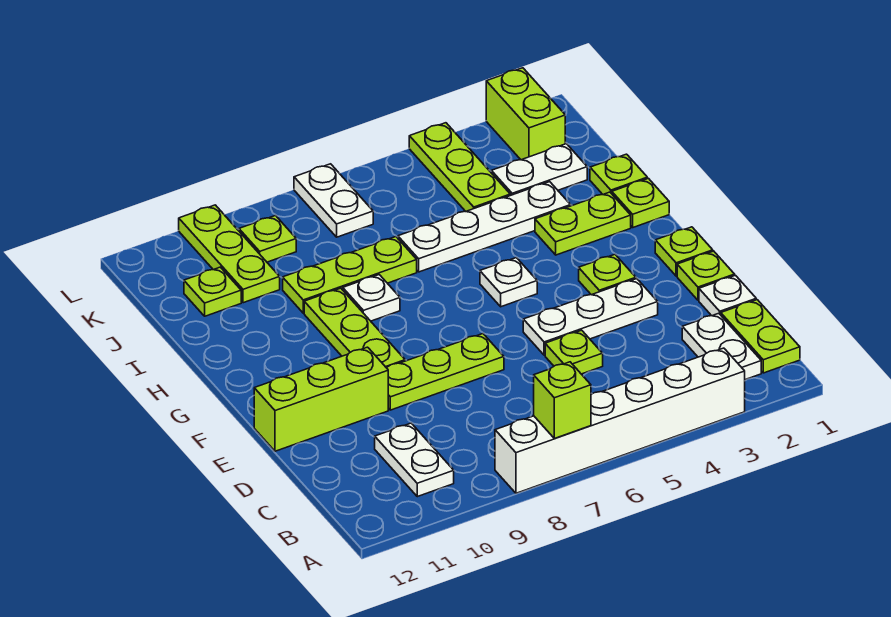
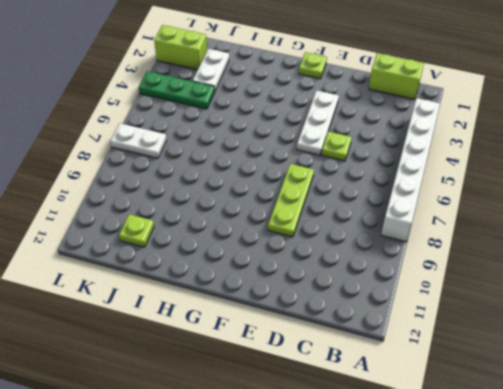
lime brick B1:C1 level 1 -> lime plate B1:C1 level 1
green plate J4:L4 level 1 -> lime plate J4:L4 level 1
none -> white plate B2:C2 level 1
none -> white plate B10:C10 level 1
none -> white plate D1 level 1

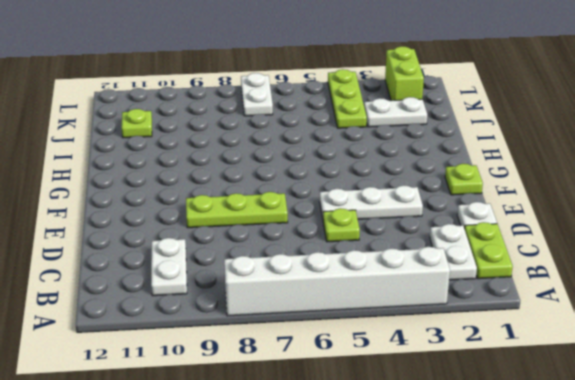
none -> lime plate E1 level 1
none -> lime brick E10:E12 level 1
none -> lime plate F3 level 1

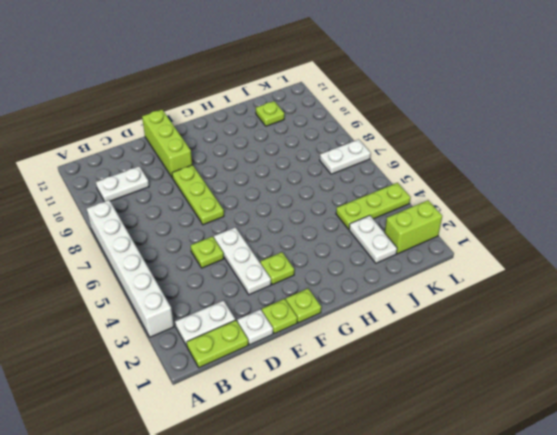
none -> lime plate F9:H9 level 1
none -> white plate G5 level 1
none -> lime plate H1 level 1

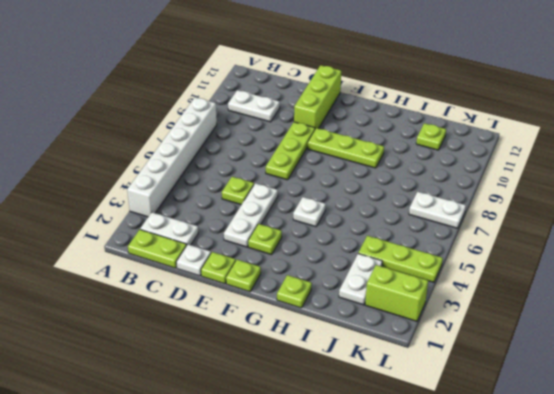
none -> lime plate H2:H3 level 1
none -> white plate H8 level 1
none -> lime plate I1 level 1

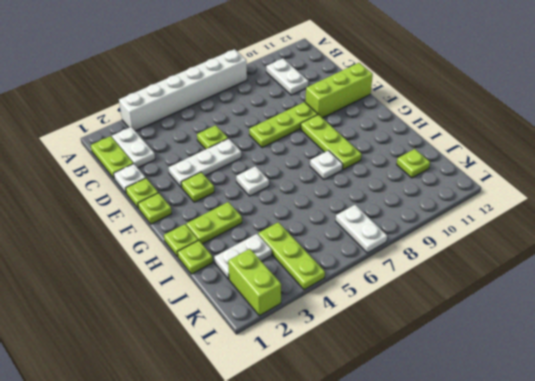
none -> white plate I3:I6 level 1
none -> lime plate I7:I9 level 1
none -> lime plate J10:L10 level 1

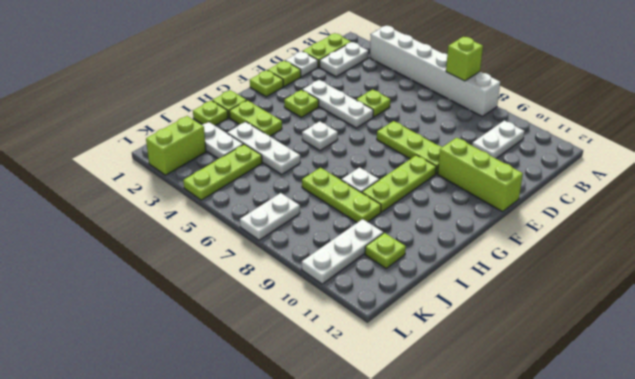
white plate I3:I5 level 1 -> white plate I3:I6 level 1
white plate J10:L10 level 1 -> lime plate J10:L10 level 1
none -> lime plate K9 level 1

